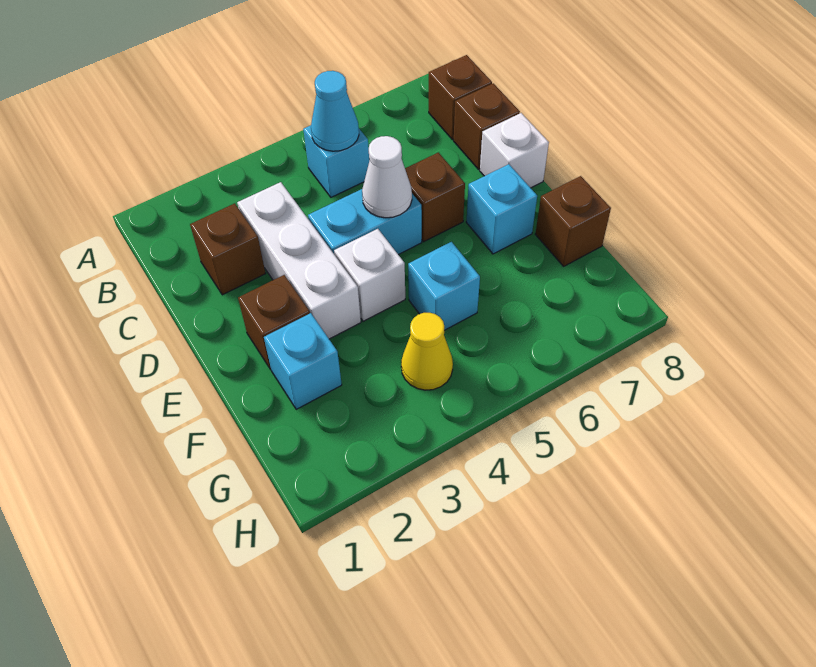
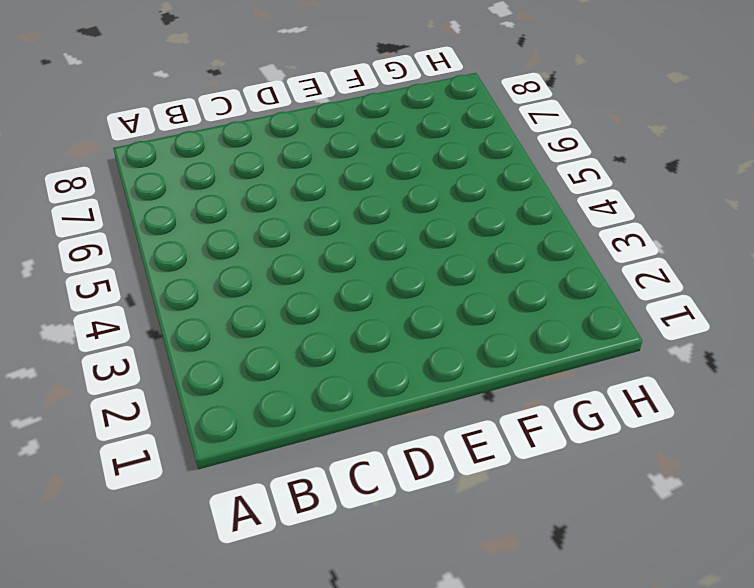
none -> cyan brick B5 level 1
none -> brown brick B8 level 1
none -> brown brick C2 level 1

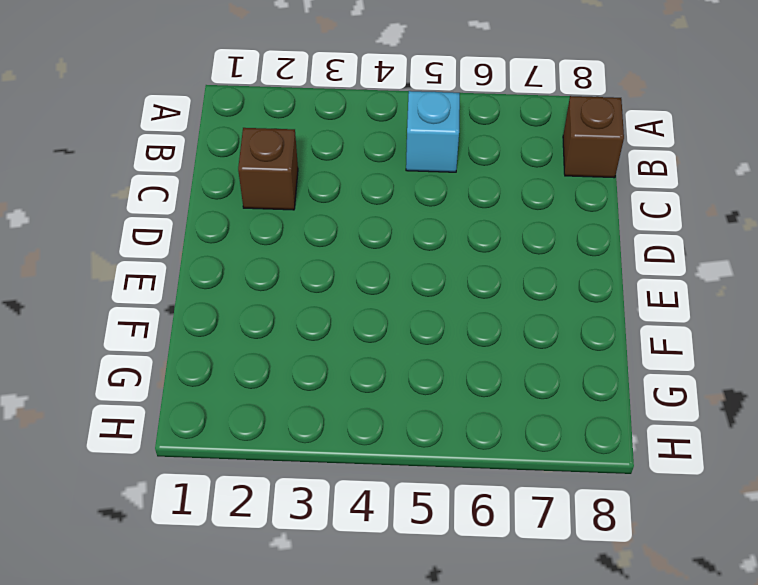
none -> white brick C3:E3 level 1
none -> brown brick C8 level 1
none -> cyan brick D4:D5 level 1

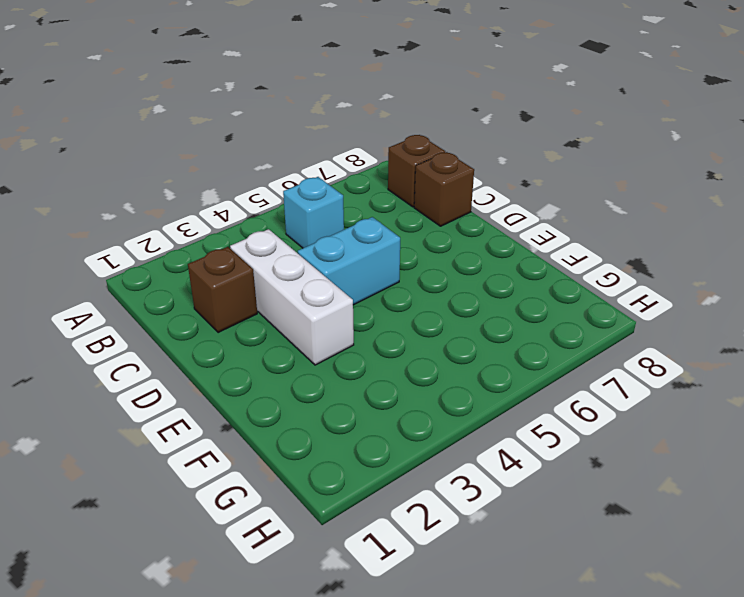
none -> brown brick D6 level 1
none -> white brick D8 level 1
none -> brown brick E2 level 1

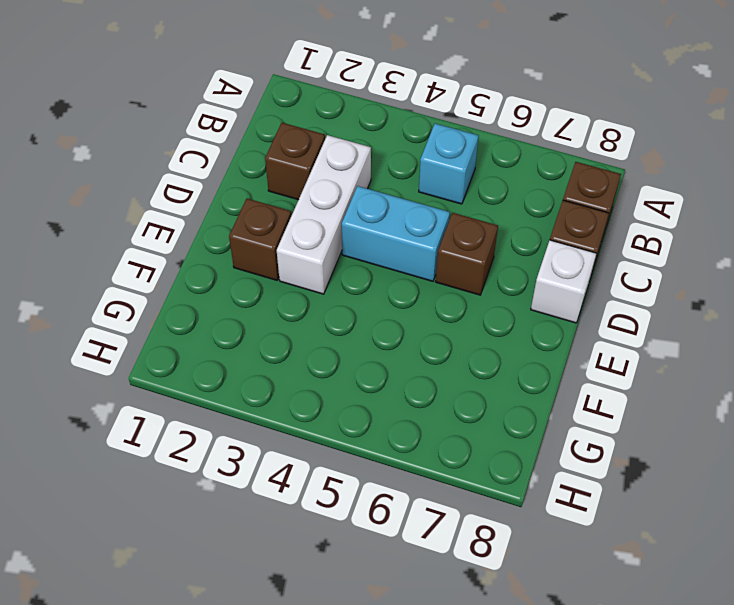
none -> white brick E4 level 1
none -> cyan brick E7 level 1
none -> cyan brick F2 level 1

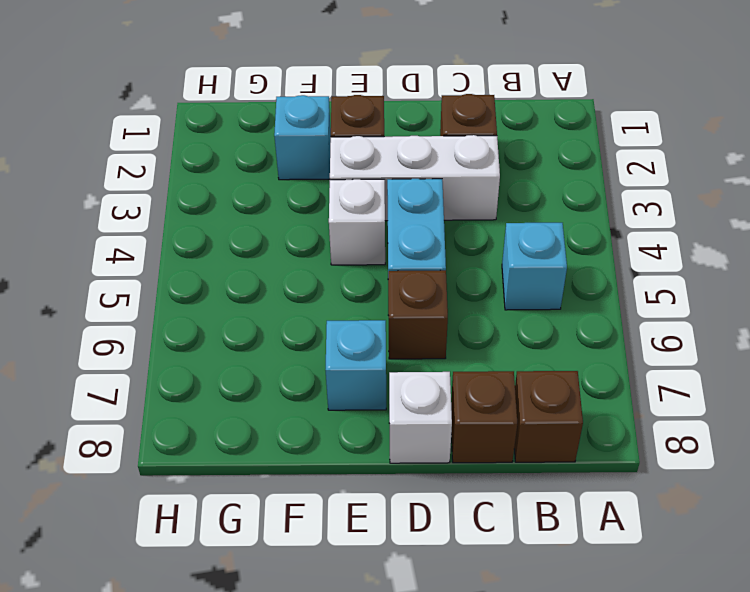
none -> cyan brick F5 level 1
none -> brown brick F8 level 1
none -> yellow cone G4 level 1

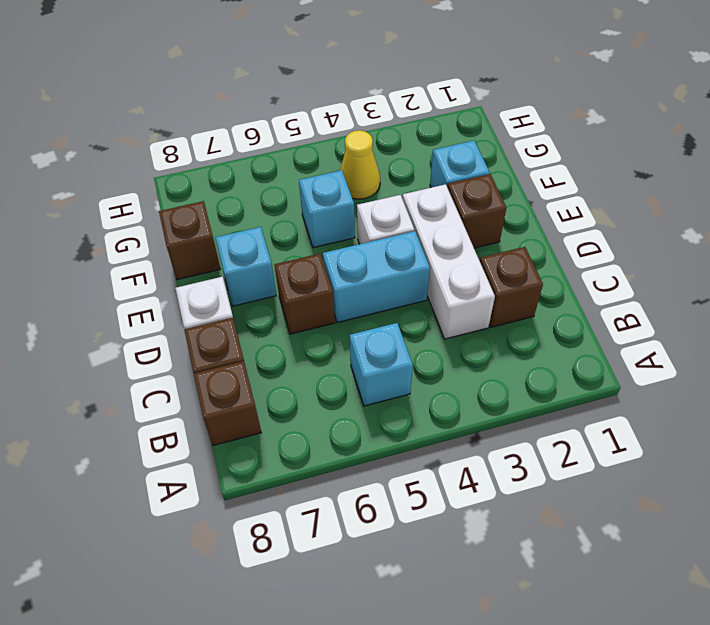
none -> cyan cone B5 level 2
none -> white cone D5 level 2

